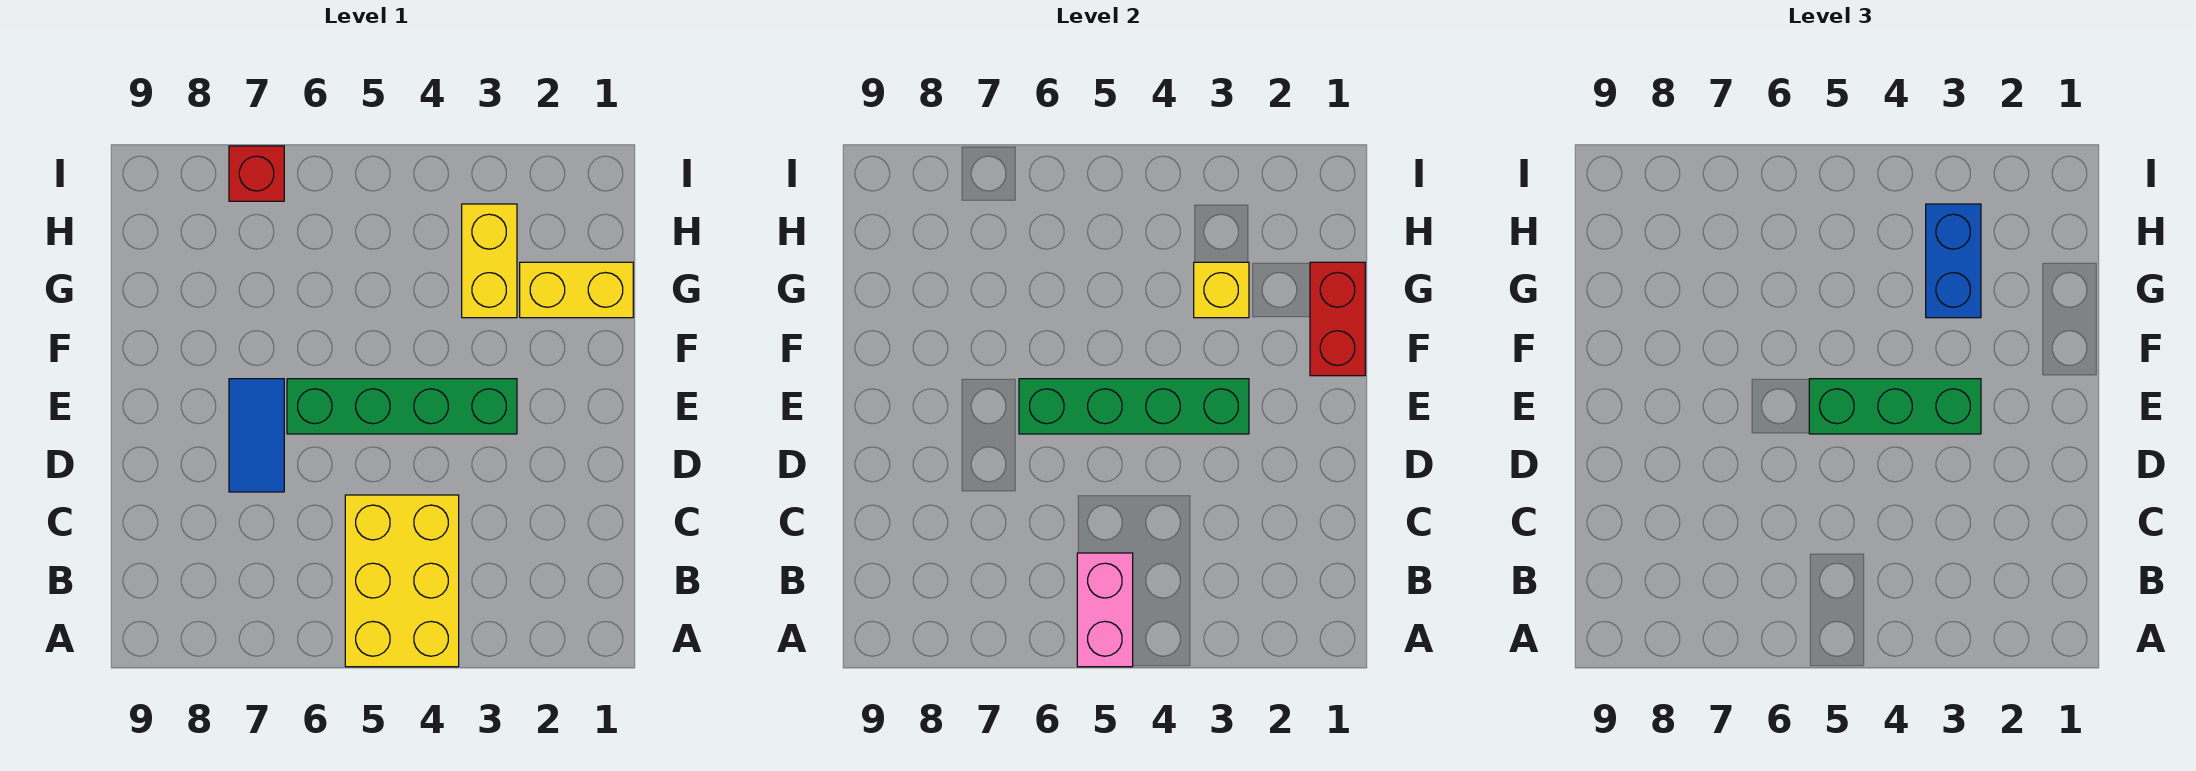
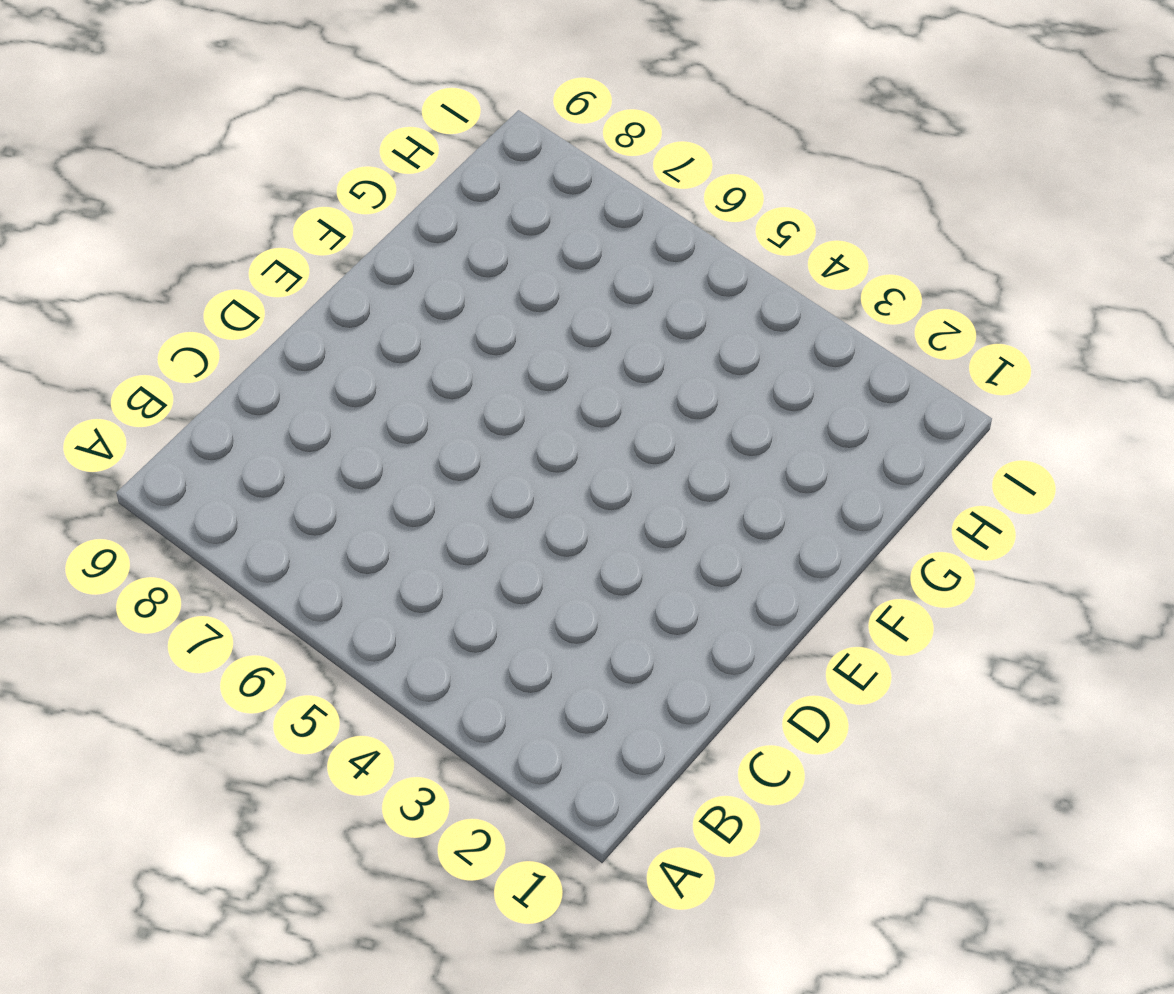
none -> yellow brick A4:C5 level 1
none -> blue tile D7:E7 level 1
none -> green brick E3:E6 level 1

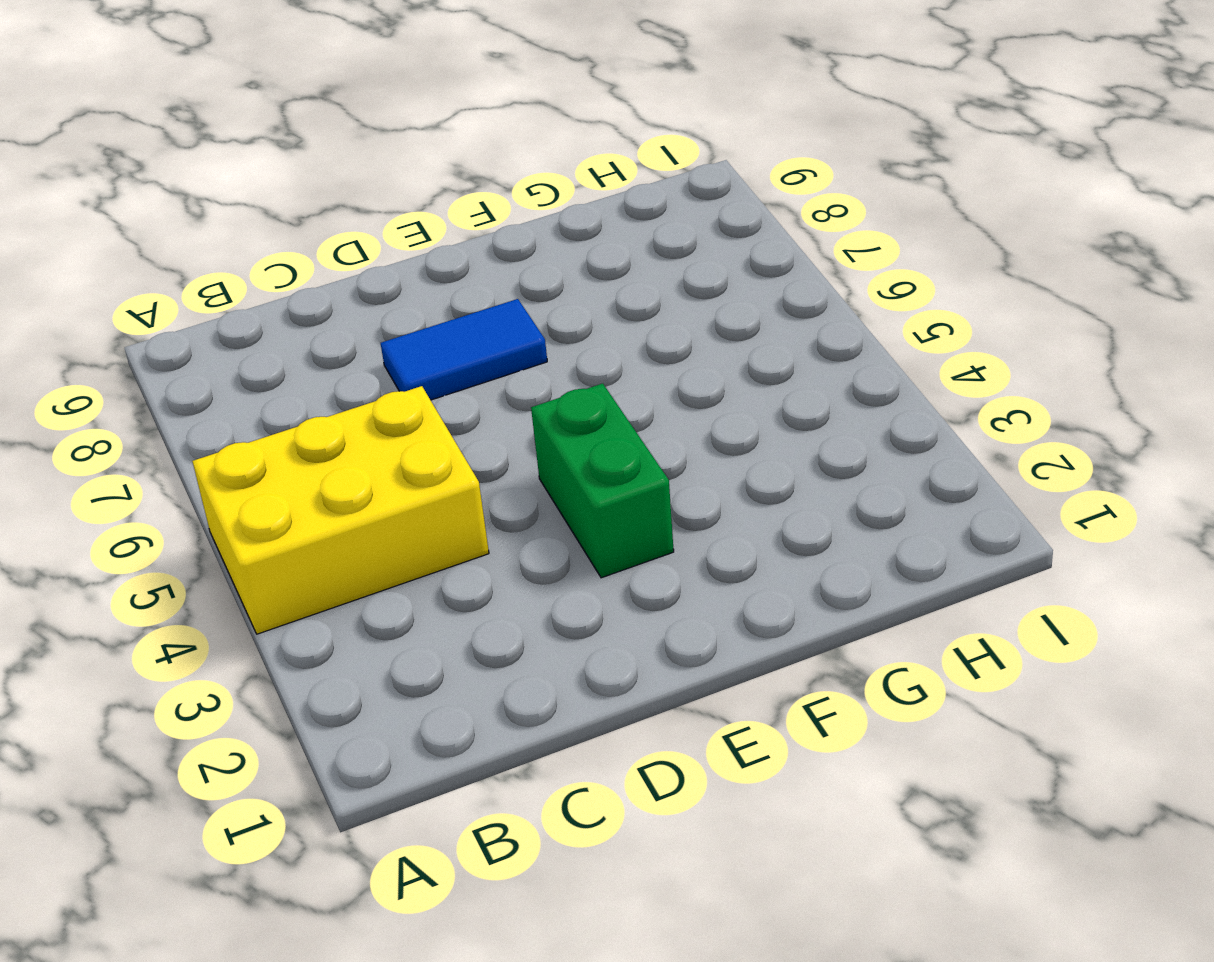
green brick E3:E4 level 1 -> green brick E3:E6 level 1
none -> yellow brick G1:G2 level 1
none -> yellow brick G3:H3 level 1
none -> red brick I7 level 1

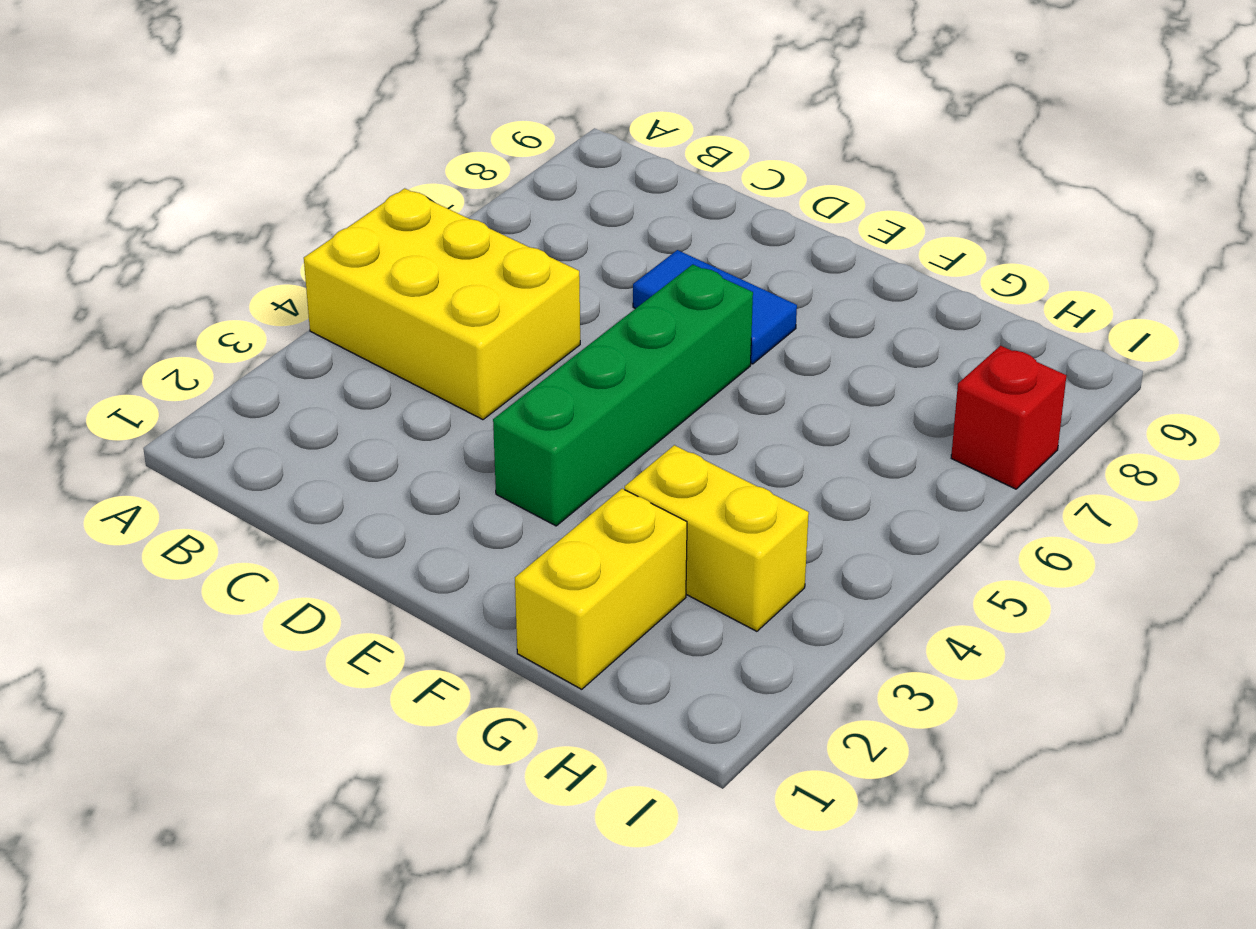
none -> pink brick A5:B5 level 2
none -> green brick E3:E6 level 2
none -> red brick F1:G1 level 2

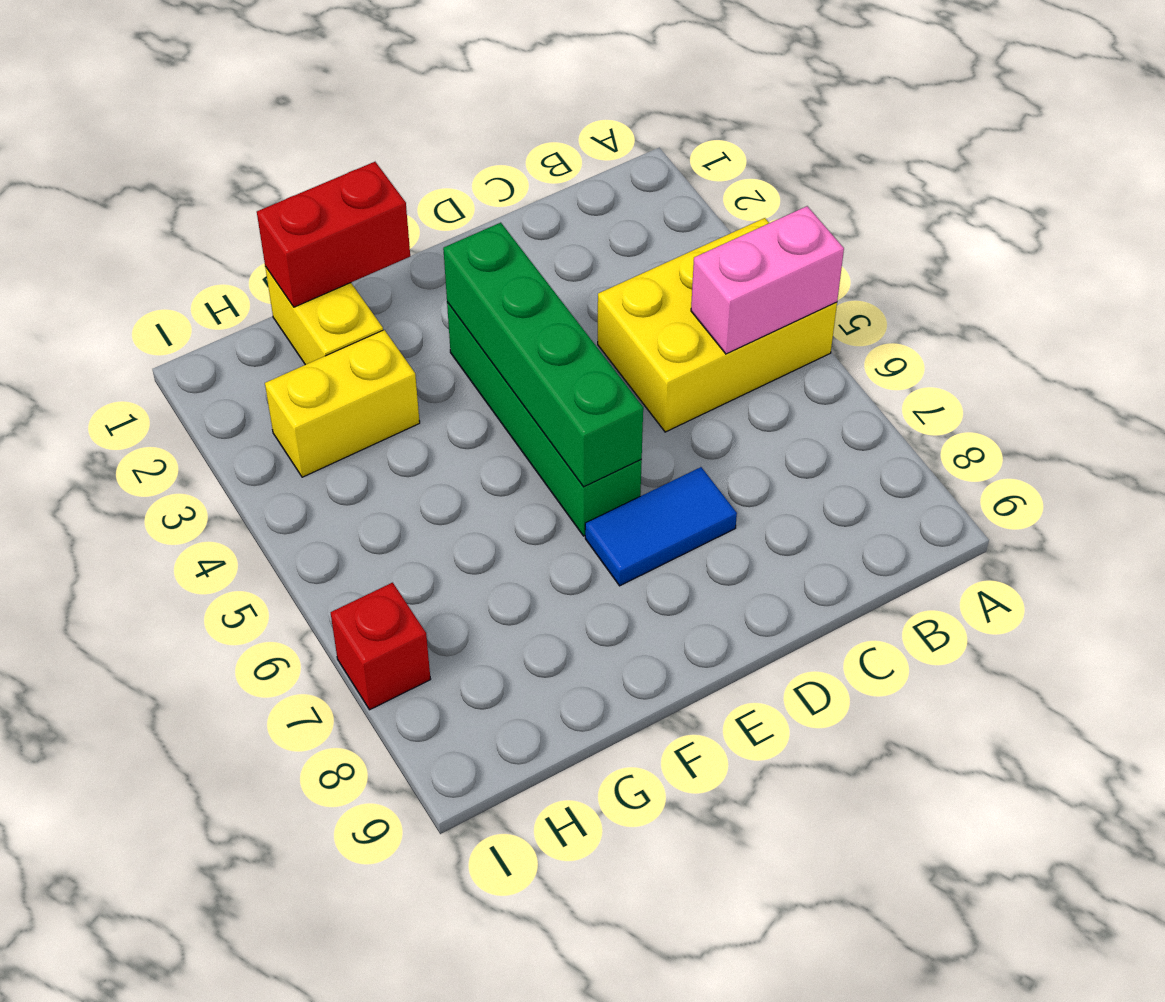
none -> yellow brick G3 level 2
none -> green brick E3:E5 level 3
none -> blue brick G3:H3 level 3

